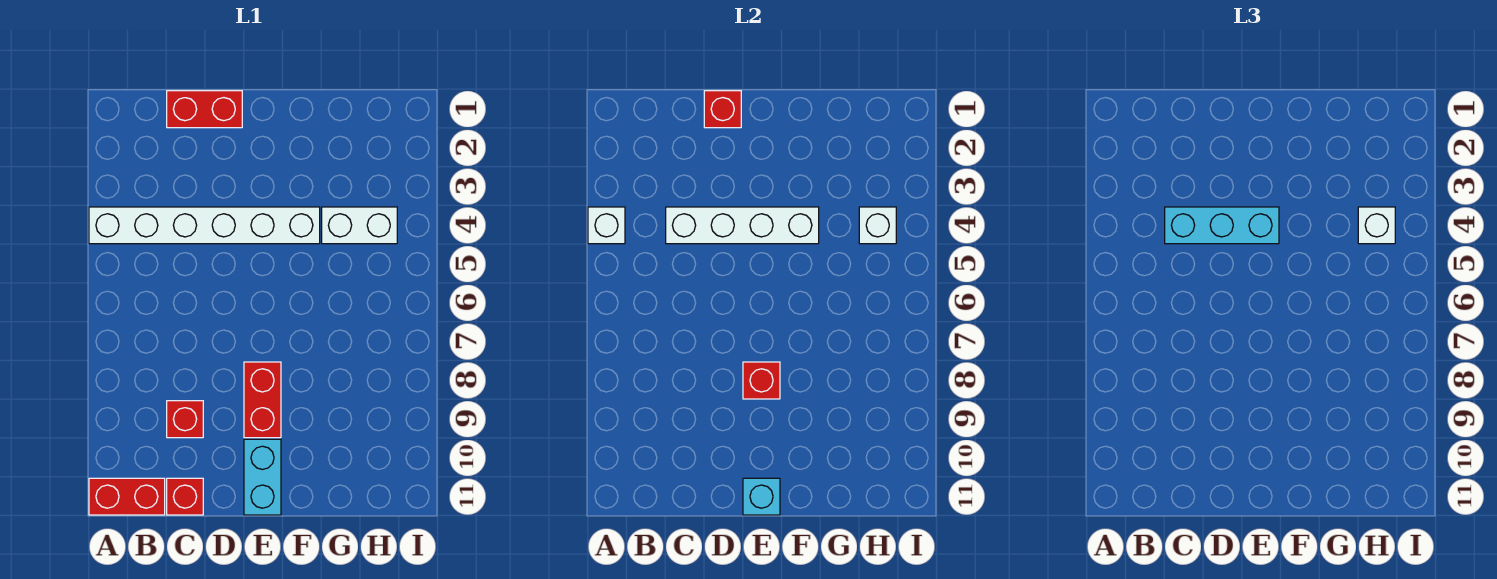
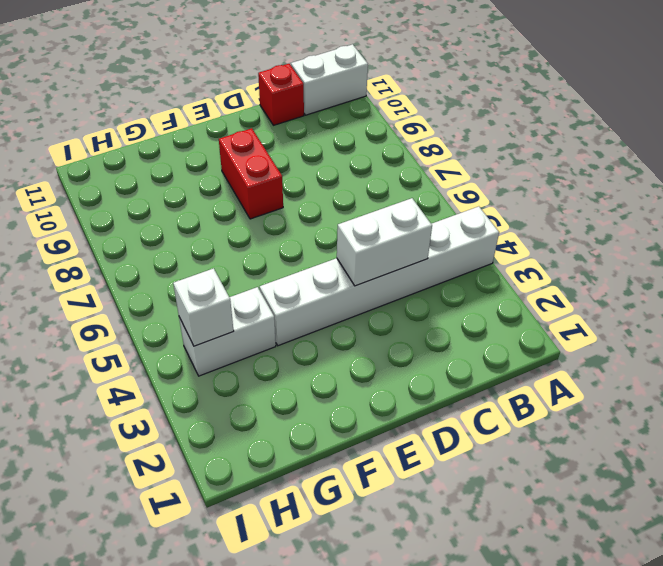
white brick A11:B11 level 1 -> red brick A11:B11 level 1
white brick C4:D4 level 2 -> white brick C4:F4 level 2
none -> red brick C1:D1 level 1
none -> red brick C9 level 1
none -> cyan brick E10:E11 level 1

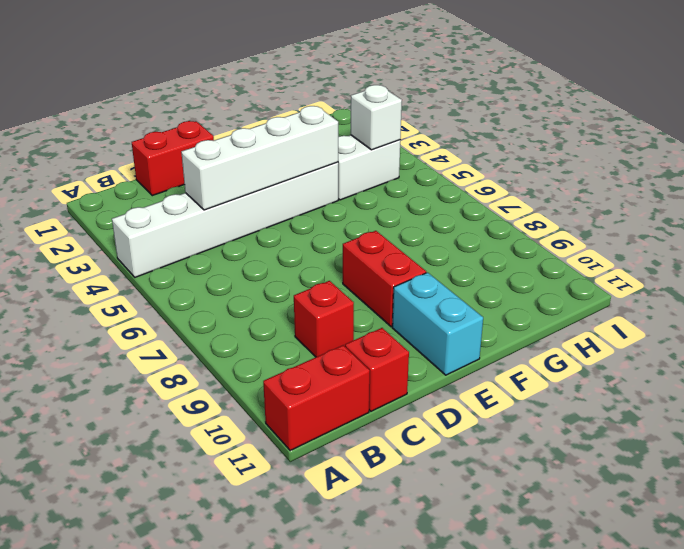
none -> white brick A4 level 2
none -> red brick D1 level 2
none -> red brick E8 level 2

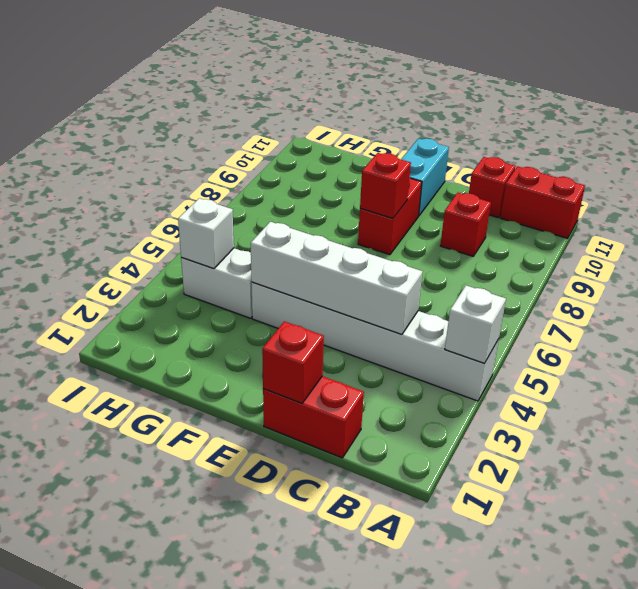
none -> cyan brick E11 level 2
none -> cyan brick C4:E4 level 3
none -> white brick H4 level 3

